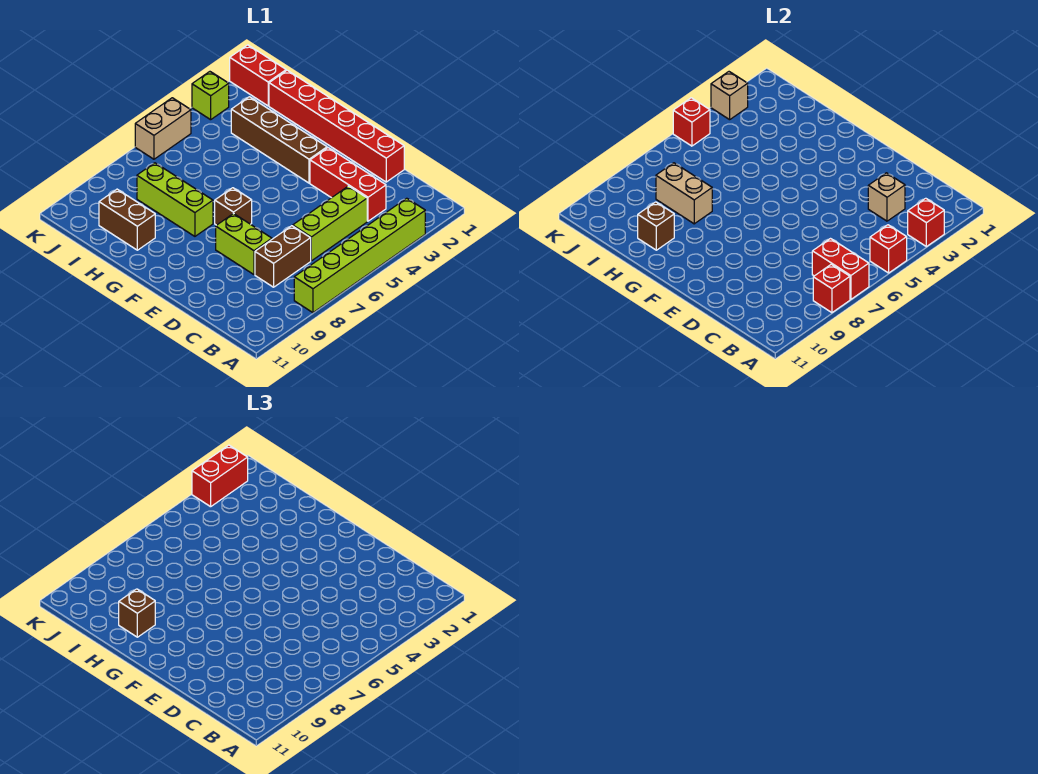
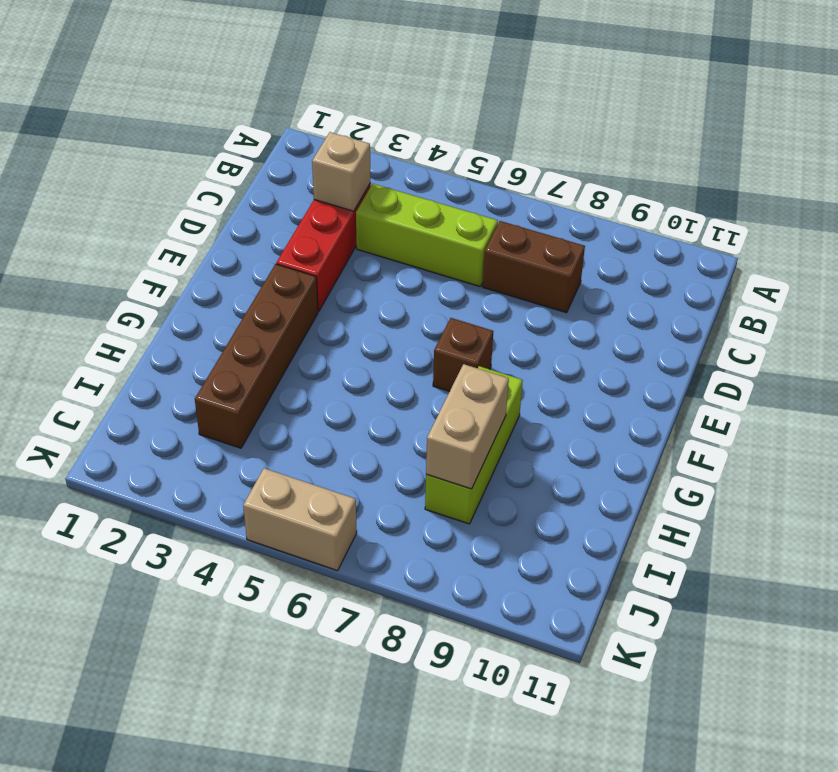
none -> lime brick A3:A8 level 1
none -> red brick D1:I1 level 1
none -> lime brick D8:E8 level 1

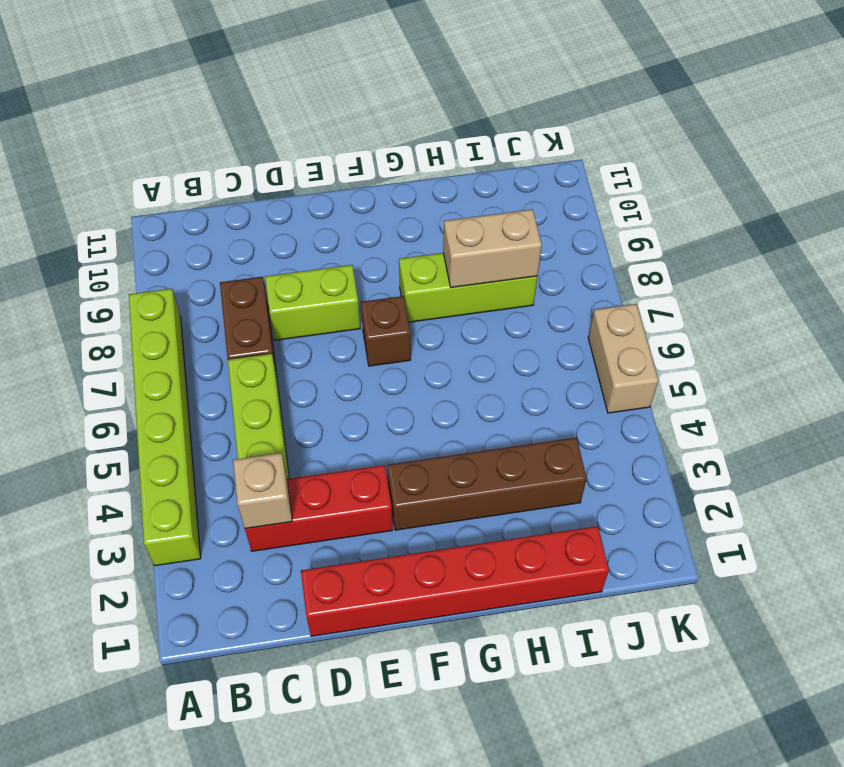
none -> brown brick H10:I10 level 1
none -> red brick J1:K1 level 1
none -> lime brick K3 level 1

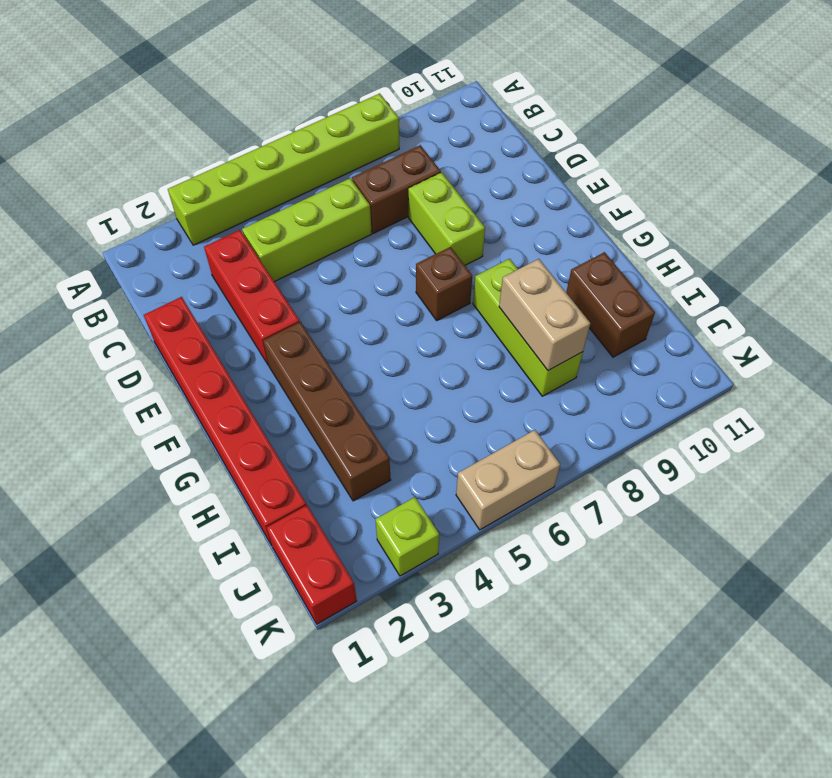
none -> red brick A3 level 2
none -> red brick A5 level 2
none -> red brick A7:B7 level 2

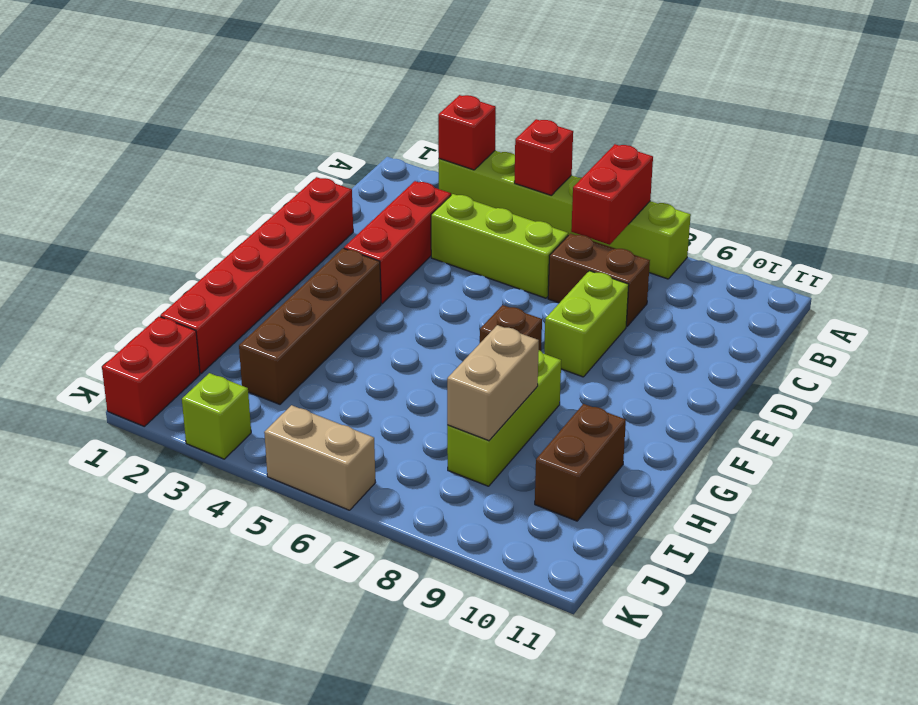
none -> red brick A8 level 2
none -> tan brick C3 level 2
none -> brown brick H10 level 2

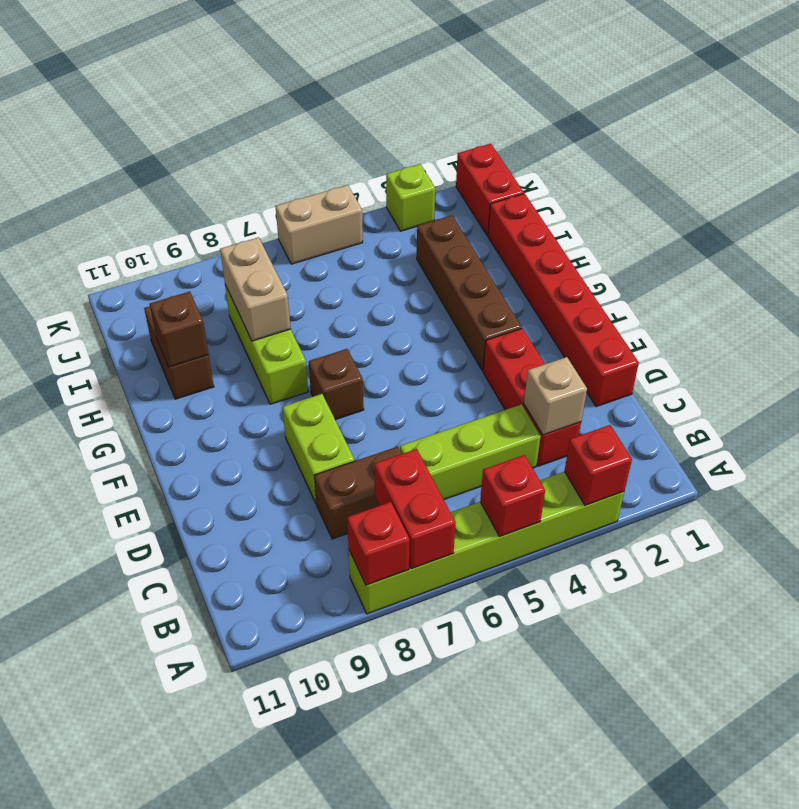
none -> tan brick K3 level 2
none -> red brick K5 level 2
none -> brown brick H10 level 3

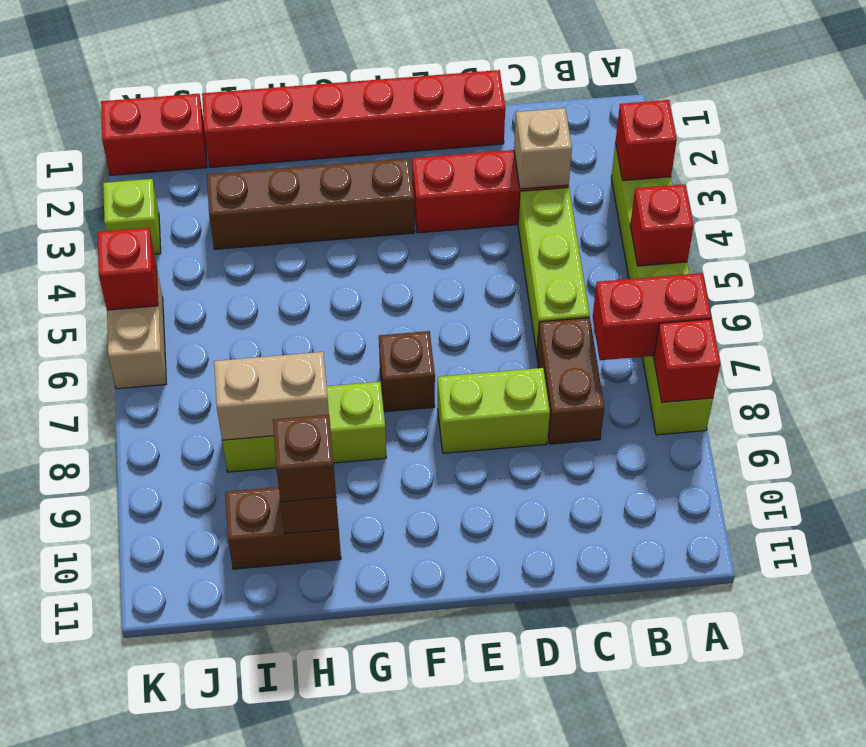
none -> tan brick K3 level 2
none -> red brick K2:K3 level 3

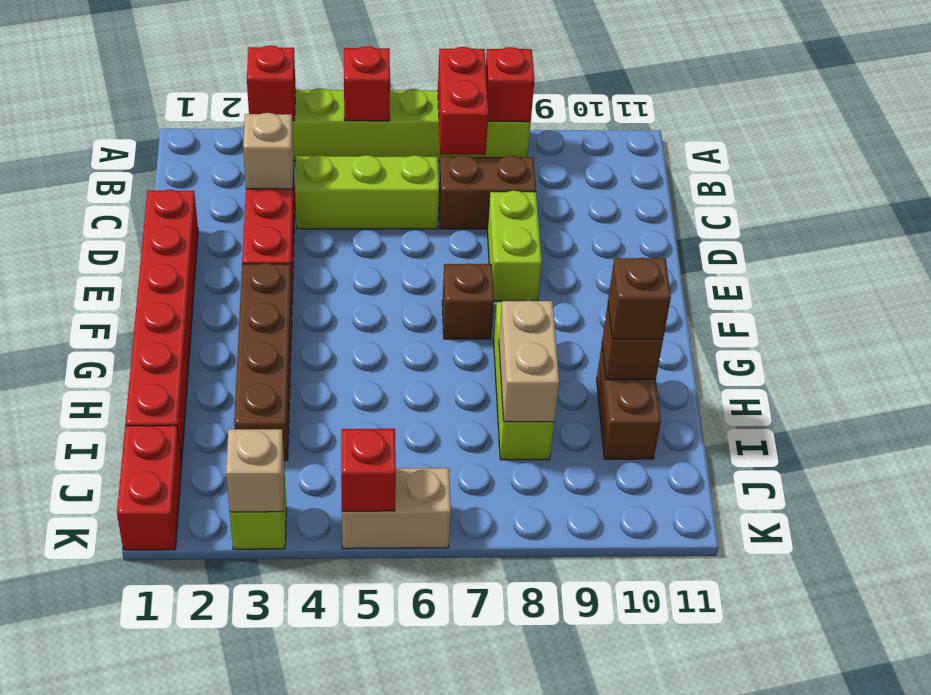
none -> red brick K2:K3 level 3

